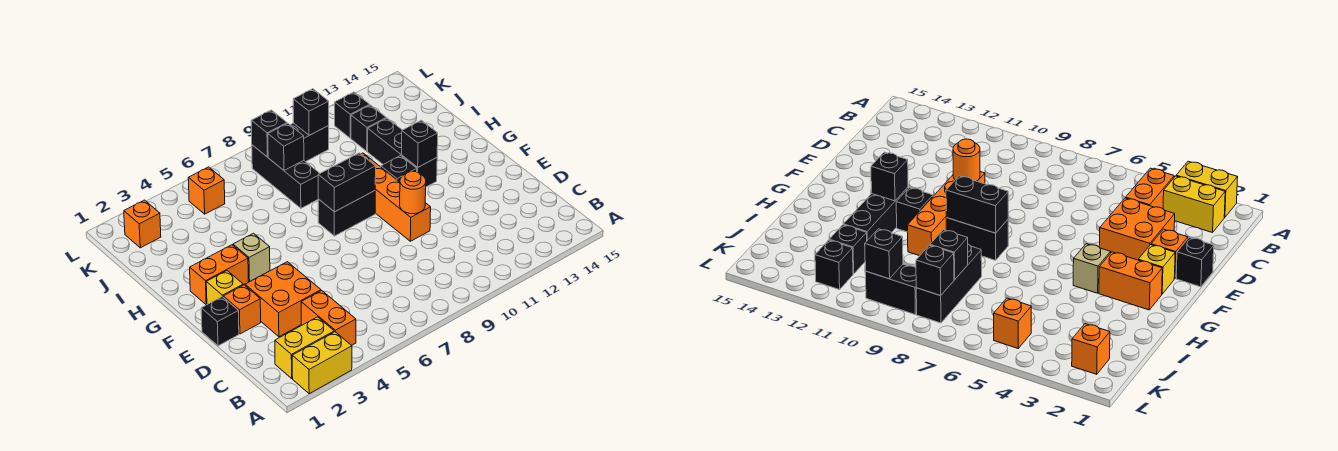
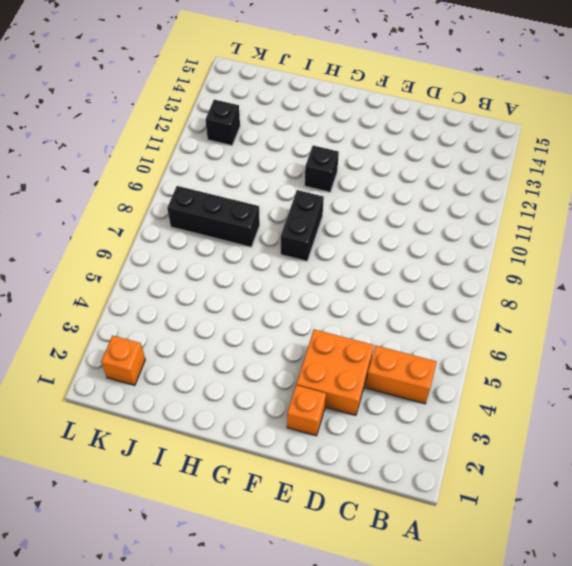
none -> yellow brick A2:A3 level 1
none -> yellow brick B2:B3 level 1
none -> black brick E1 level 1

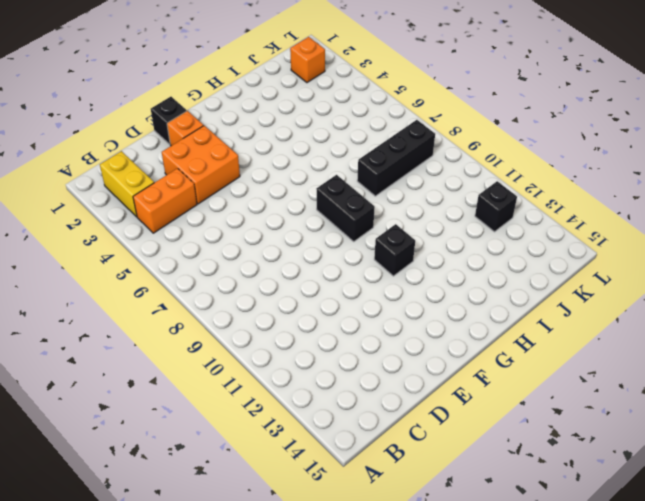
none -> yellow brick A2:A3 level 1
none -> orange brick E10:H10 level 1
none -> yellow brick F2 level 1

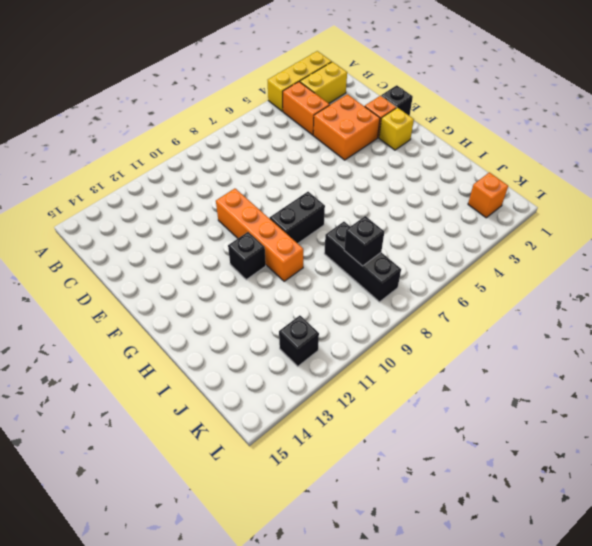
yellow brick A2:A4 level 1 -> yellow brick A2:A3 level 1
none -> orange brick G2:G3 level 1
none -> tan brick G4 level 1
none -> black brick G12:I12 level 1

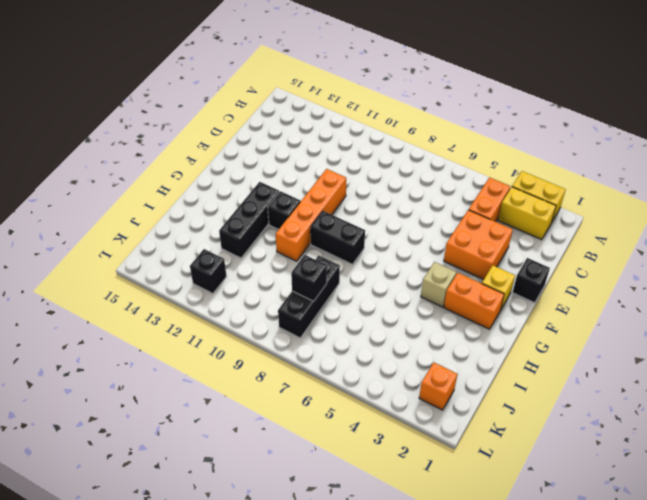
none -> orange brick E2 level 1
none -> black brick J12 level 1
none -> orange brick K5 level 1

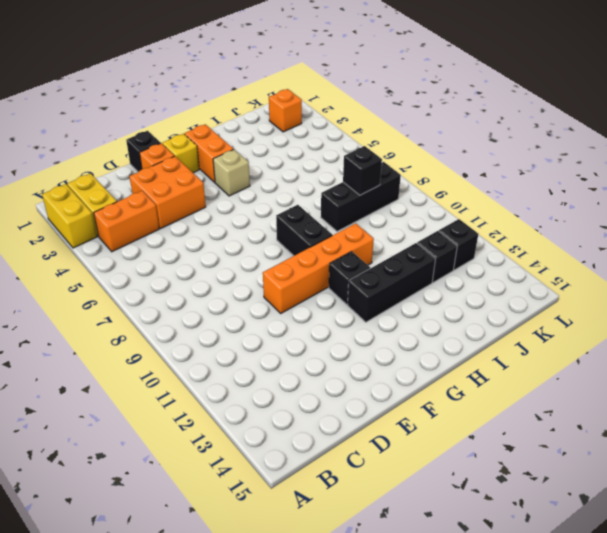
none -> orange brick K5 level 1
none -> black brick K9:K10 level 1
none -> orange round brick E10 level 2

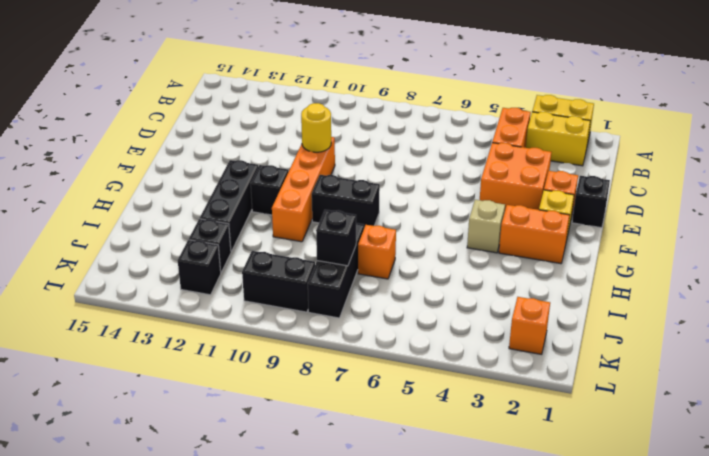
yellow round brick E10 level 2 -> orange round brick E10 level 2
orange brick I7 level 1 -> orange brick K5 level 1
none -> black brick G8:G9 level 2
none -> black brick G12 level 2
none -> black brick K8 level 2

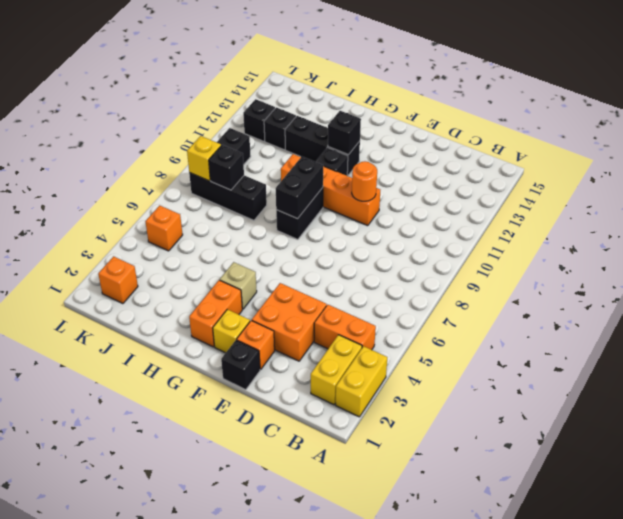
yellow brick K8 level 2 -> black brick K8 level 2
none -> black brick K10 level 2

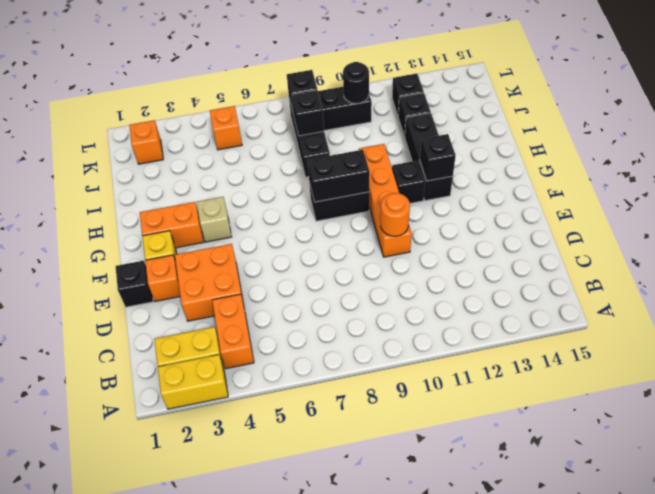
black round brick K10 level 2 -> black brick K10 level 2

